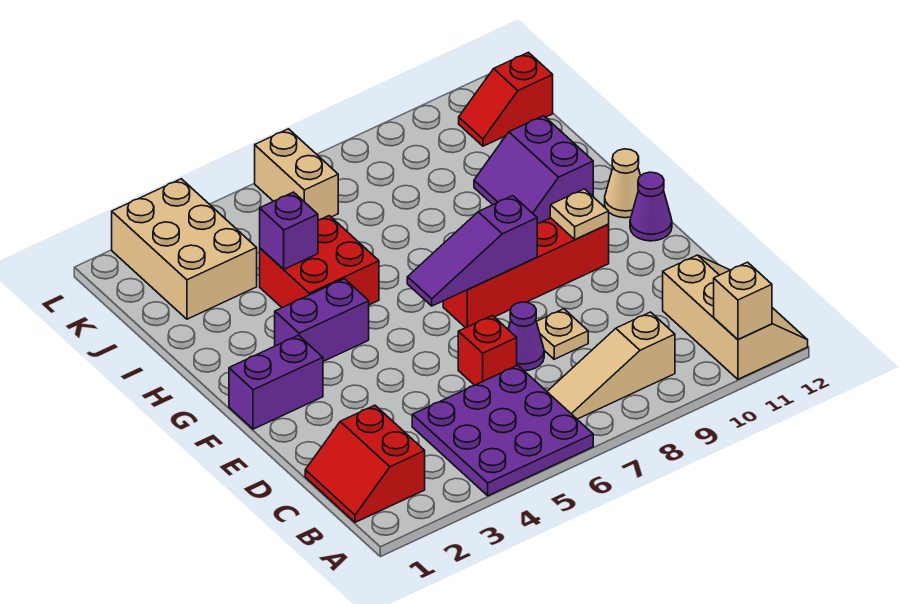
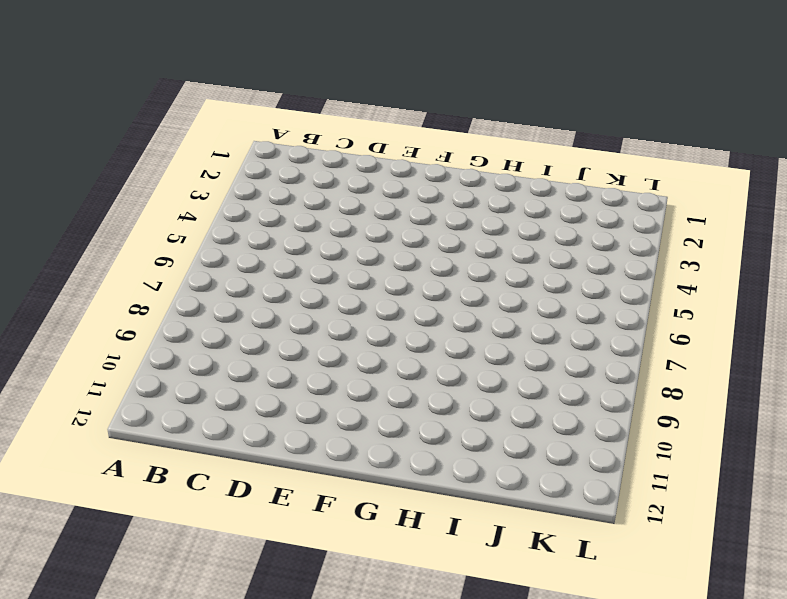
none -> purple plate A4:C6 level 1
none -> tan slope A11:C12 level 1 top 11
none -> red slope B1:C2 level 1 top 2

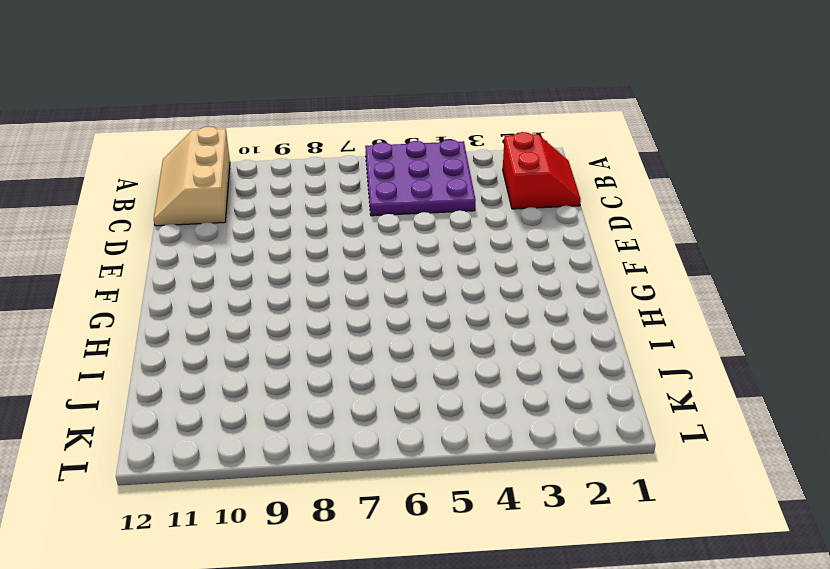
none -> tan slope B7:B9 level 1 top 9
none -> red brick D6 level 1
none -> purple cone D7 level 1

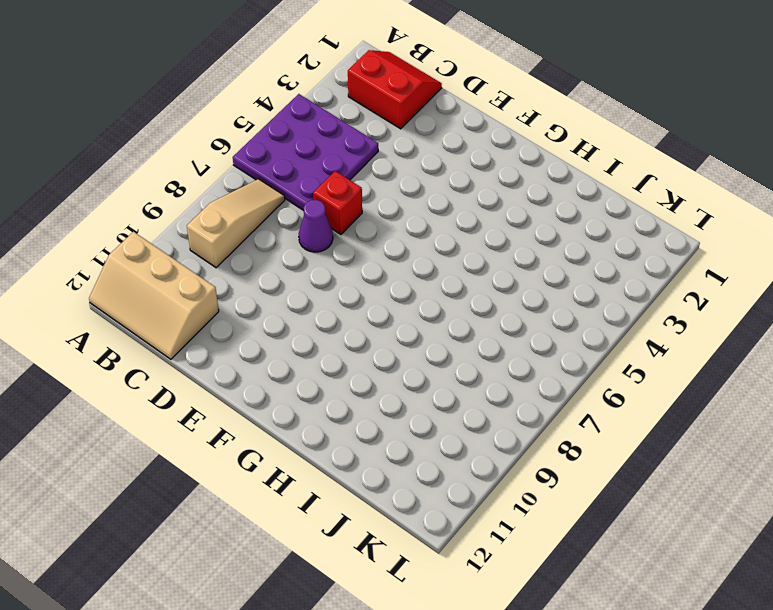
none -> tan plate D8 level 1
none -> purple brick F1:F2 level 1
none -> red brick F7:F10 level 1

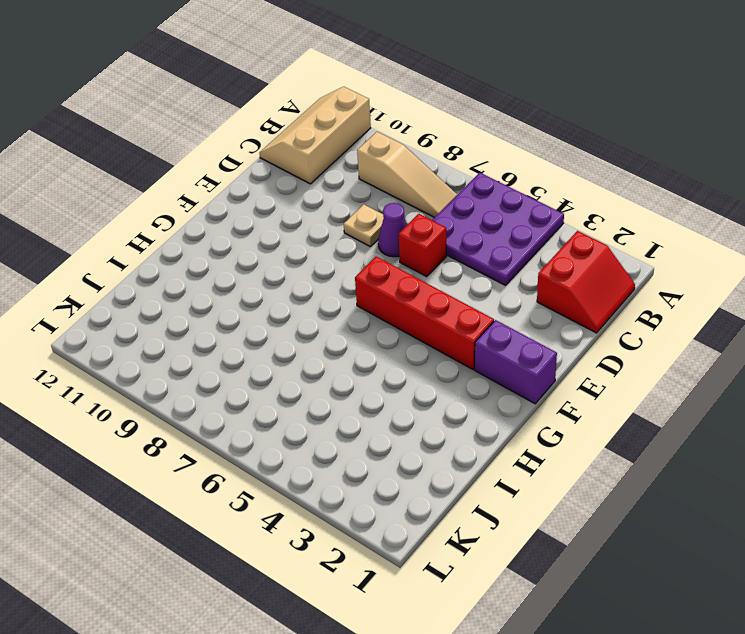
red brick F3:F6 level 1 -> red brick F7:F10 level 1
none -> purple cone F12 level 1
none -> purple brick G3:G4 level 1
none -> tan cone G12 level 1

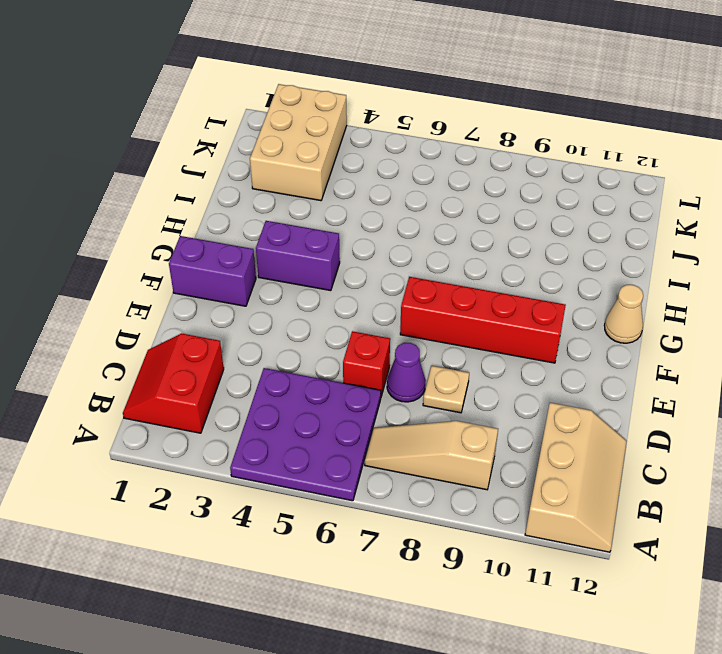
none -> purple cone F12 level 1
none -> red brick H4:I5 level 1
none -> purple slope H10:I11 level 1 top 11

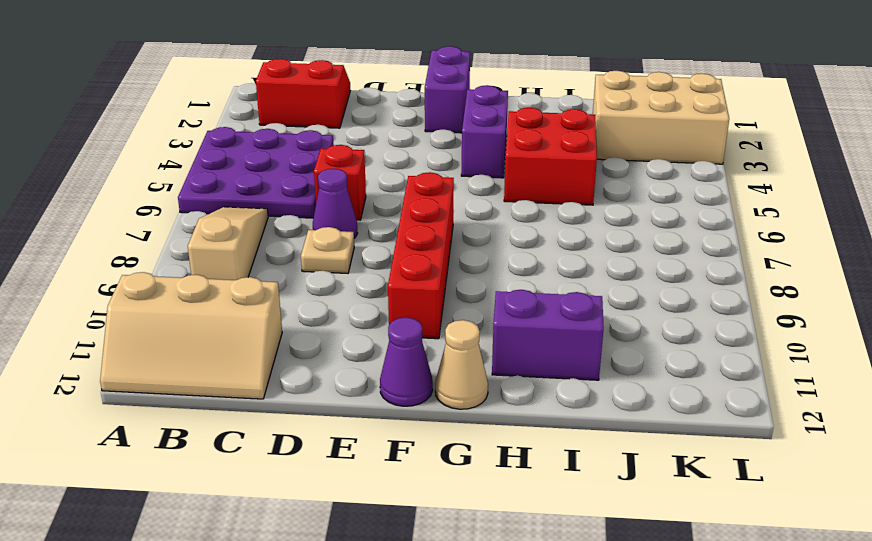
none -> tan brick K6:L6 level 1
none -> red slope K11:K12 level 1 top 12
none -> tan brick A11 level 2

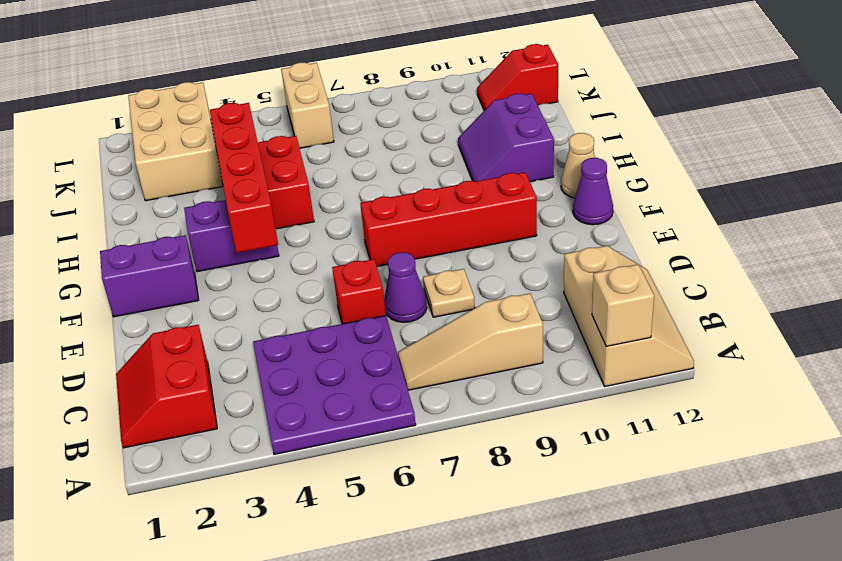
red brick F4:I4 level 2 -> purple brick I4 level 2
none -> purple slope F6:F8 level 2 top 8
none -> tan plate F10 level 2

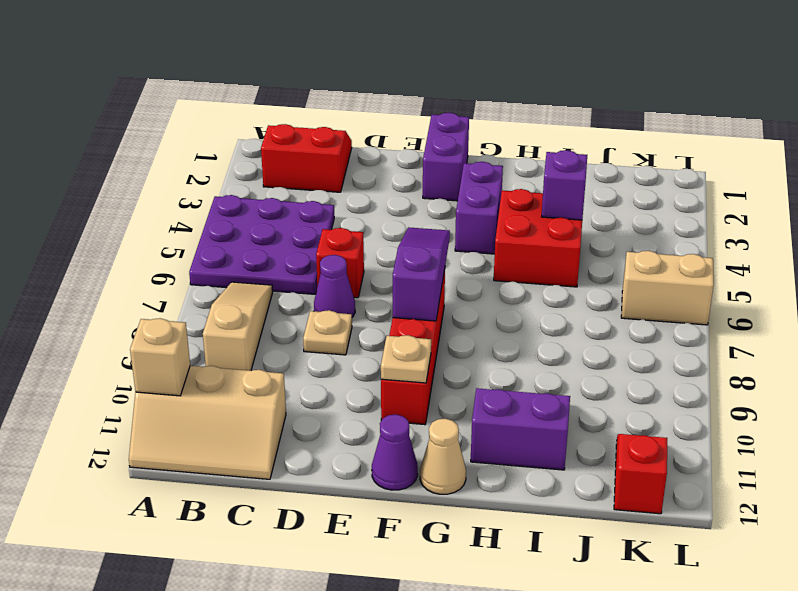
none -> tan brick J2:L3 level 1

